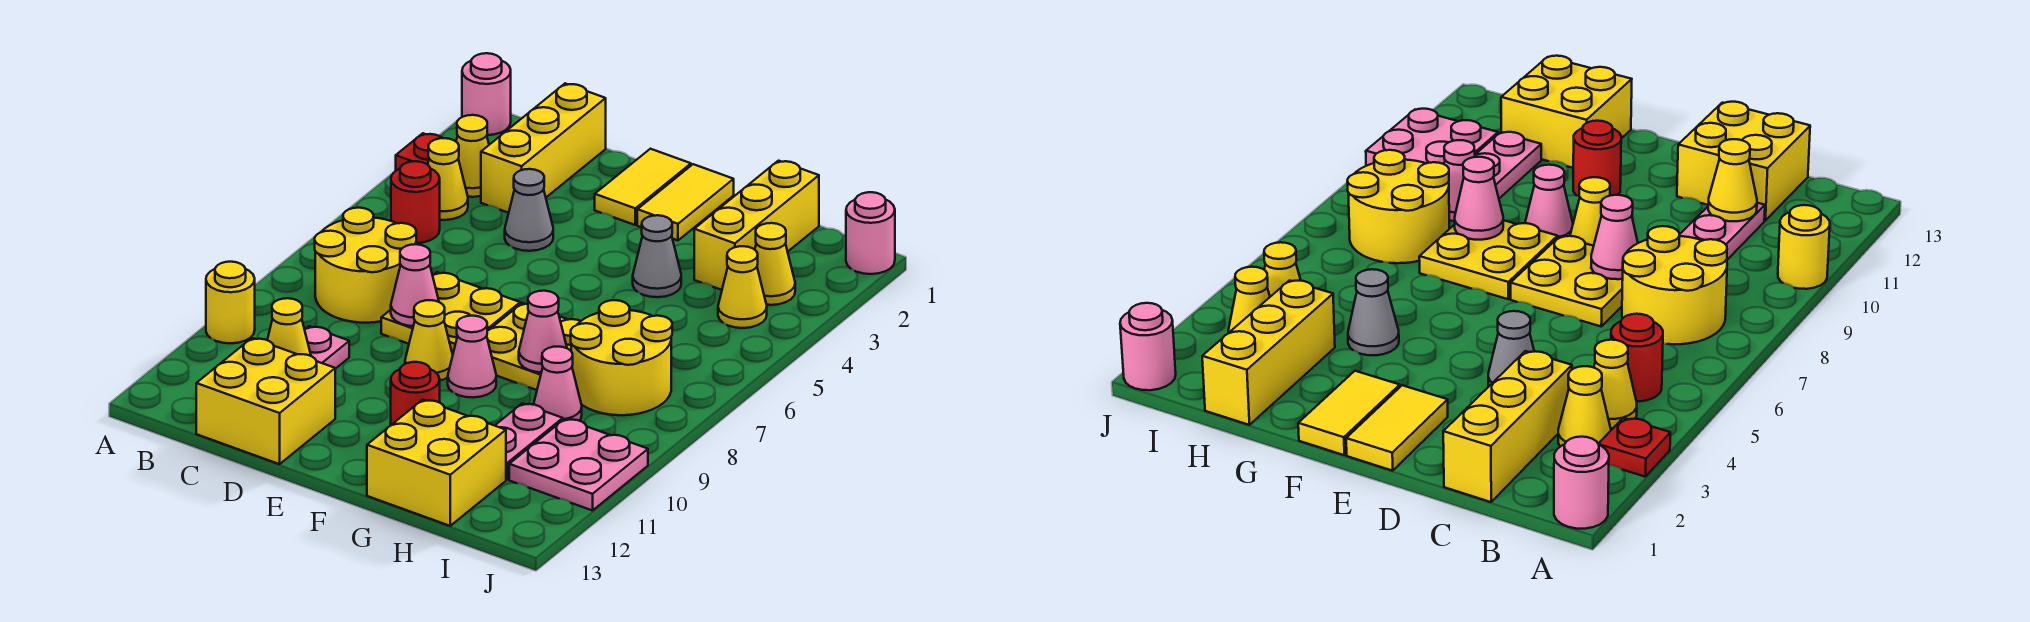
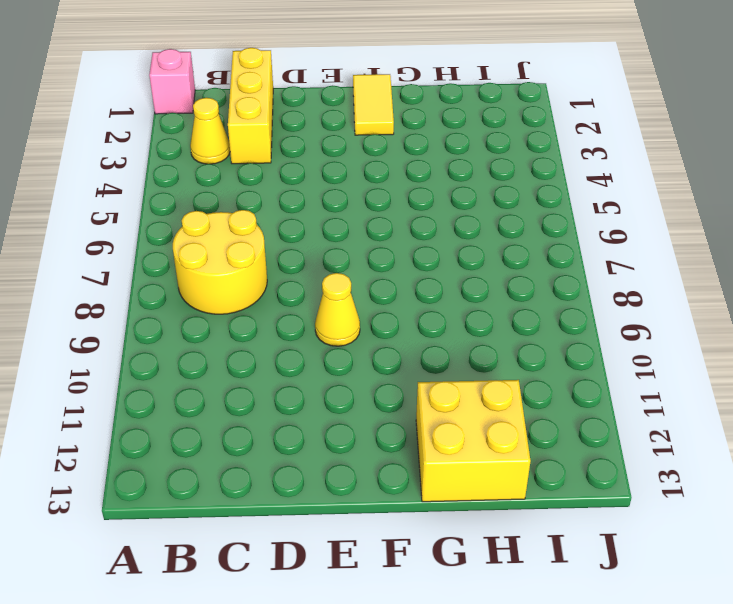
pink brick A1 level 1 -> pink round brick A1 level 1
none -> red plate A3 level 1
none -> yellow round brick A10 level 1
none -> yellow cone B4 level 1
none -> red round brick B5 level 1

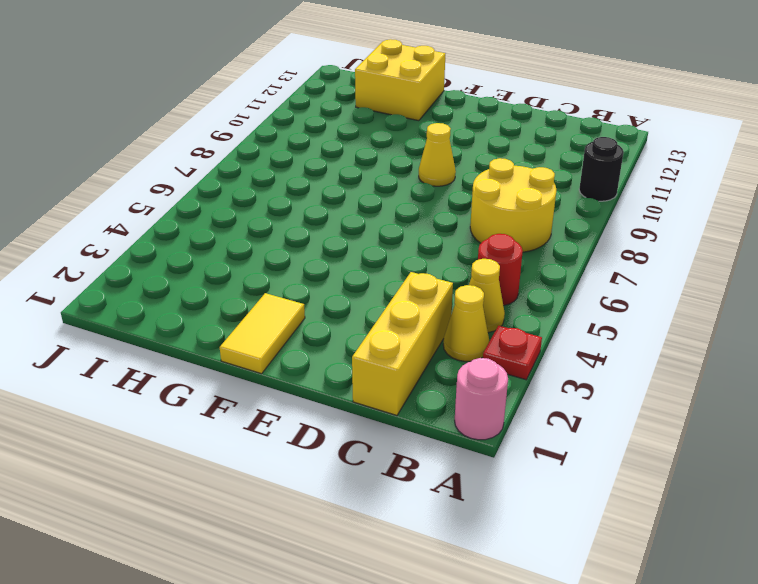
black round brick A10 level 1 -> yellow round brick A10 level 1
none -> pink plate C10:C11 level 1
none -> yellow brick C12:D13 level 1
none -> grey cone D4 level 1
none -> yellow plate D7:E8 level 1

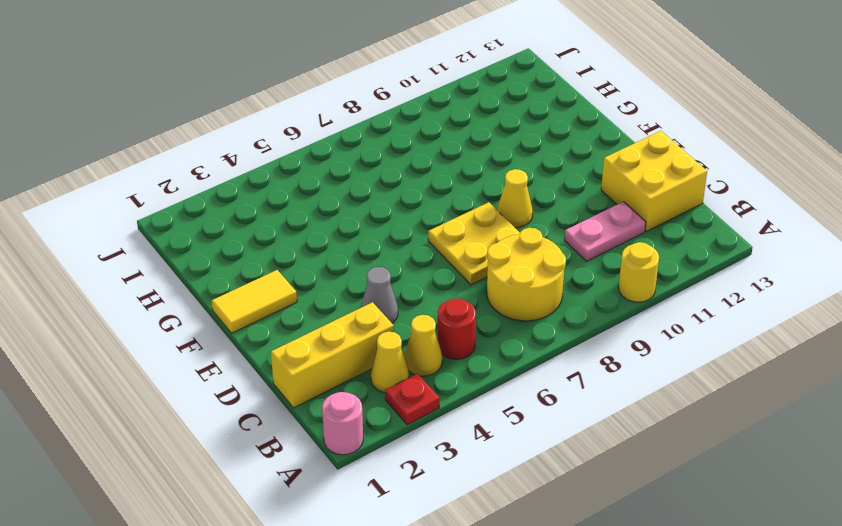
none -> yellow tile E1:E2 level 1
none -> yellow plate F7:G8 level 1
none -> pink cone F9 level 1
none -> red round brick F11 level 1

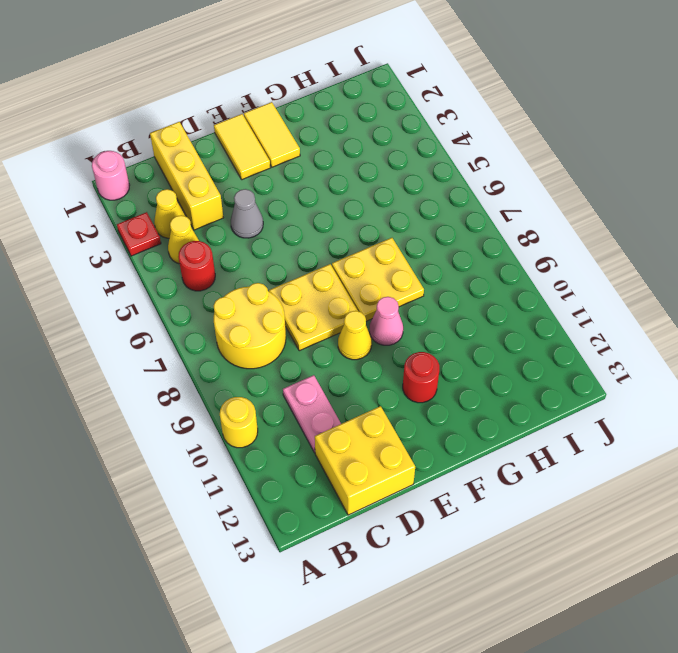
none -> grey cone G4 level 1
none -> yellow brick G12:H13 level 1
none -> yellow brick H1:H3 level 1
none -> yellow round brick H7:I8 level 1

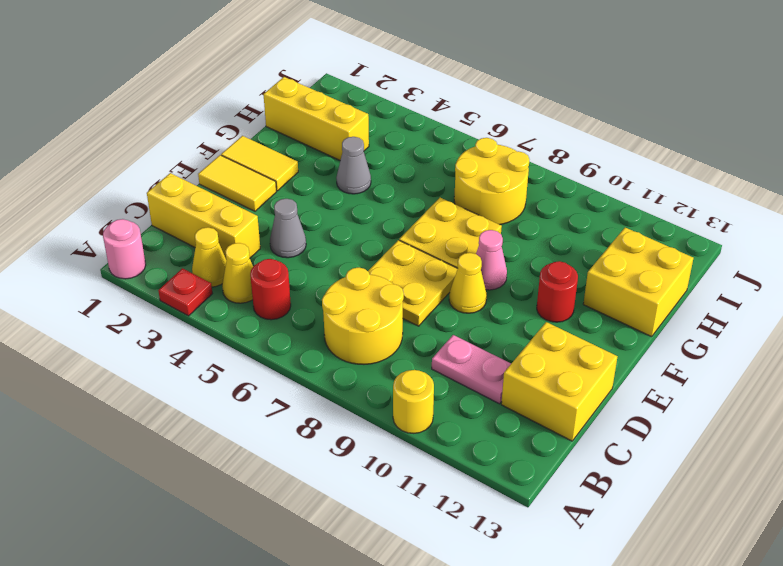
none -> pink cone H9 level 1
none -> pink plate H10:H11 level 1
none -> yellow cone I3 level 1
none -> yellow cone I4 level 1

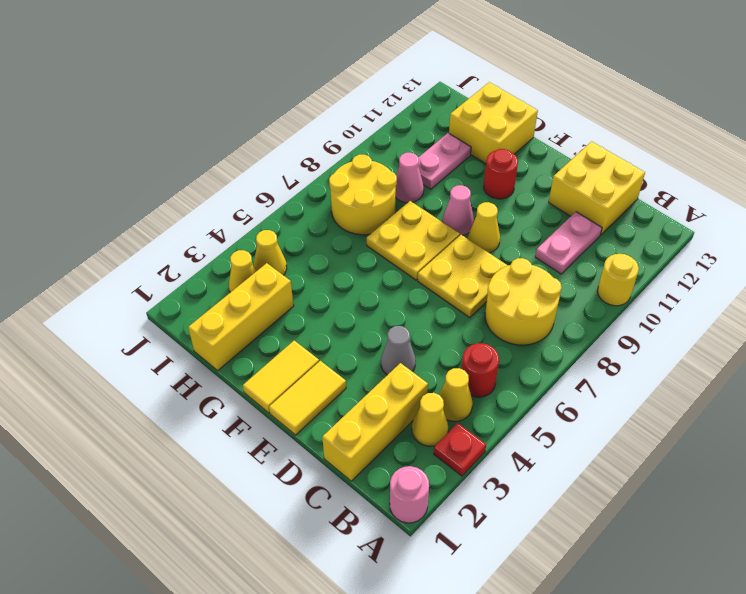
none -> grey cone G4 level 1
none -> pink plate I10:J11 level 1
none -> pink round brick J1 level 1
none -> yellow cone C11 level 2

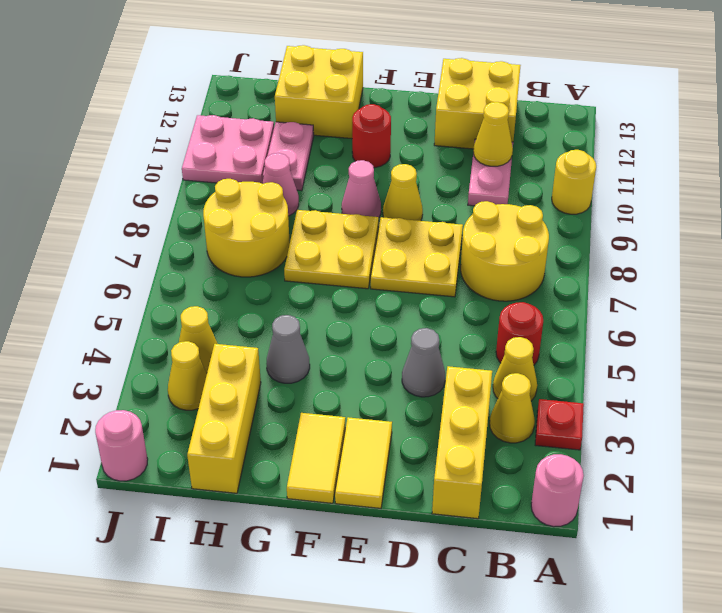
none -> pink cone D8 level 2
none -> pink cone G8 level 2

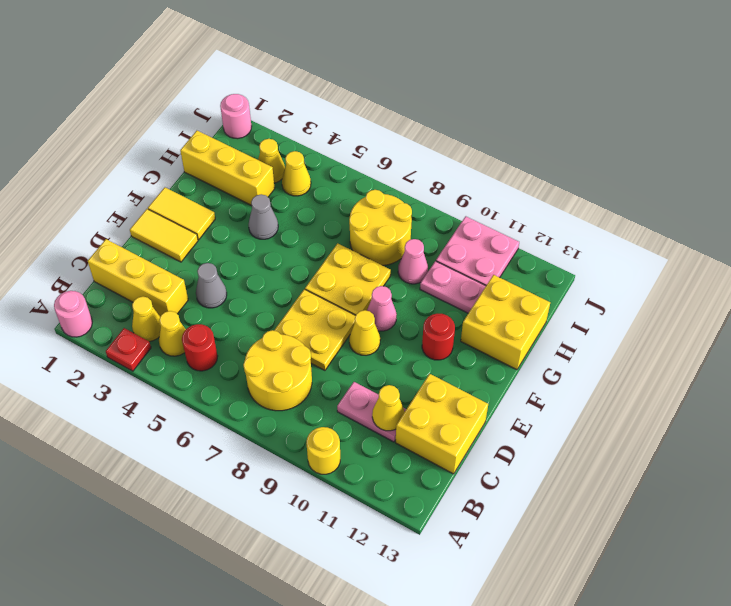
none -> pink cone D8 level 2
none -> pink cone G8 level 2

